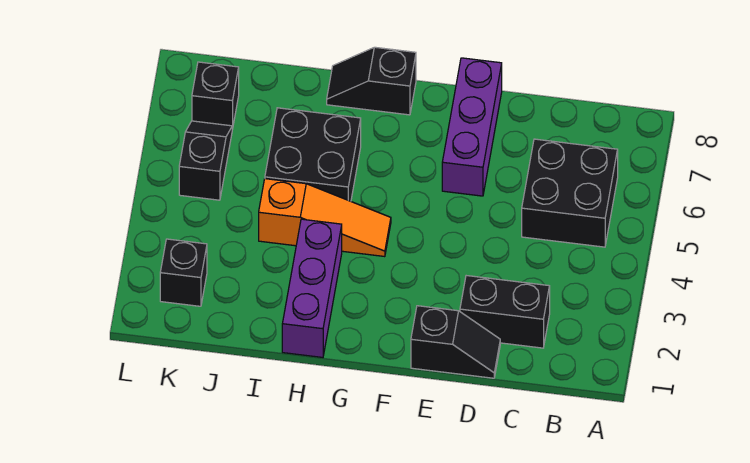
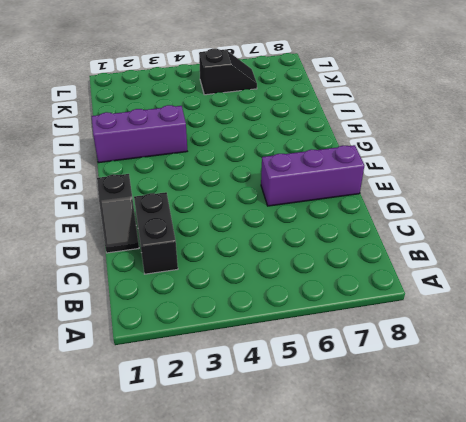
none -> black brick B5:C6 level 1
none -> orange slope G4:I4 level 1 top I

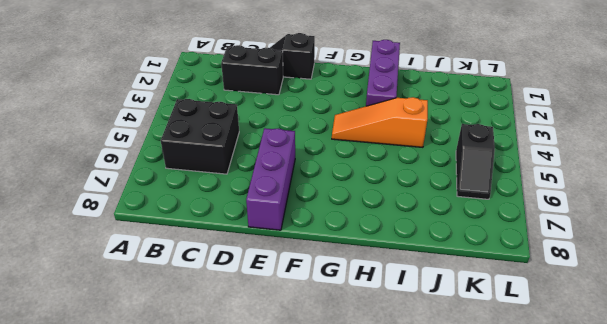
none -> black slope G8:H8 level 1 top G
none -> black brick H5:I6 level 1

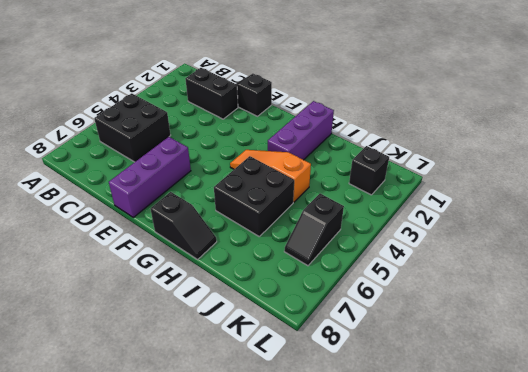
none -> black brick K7 level 1

